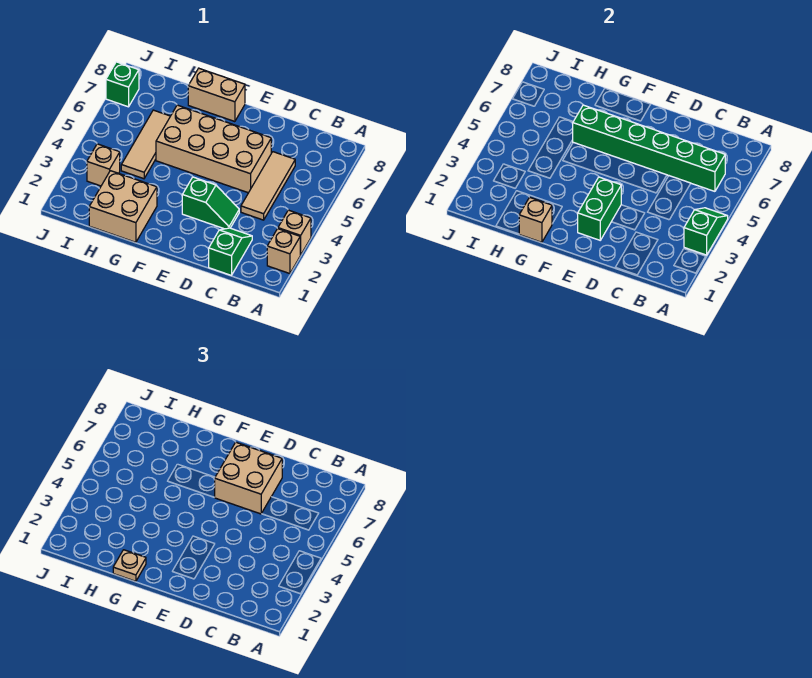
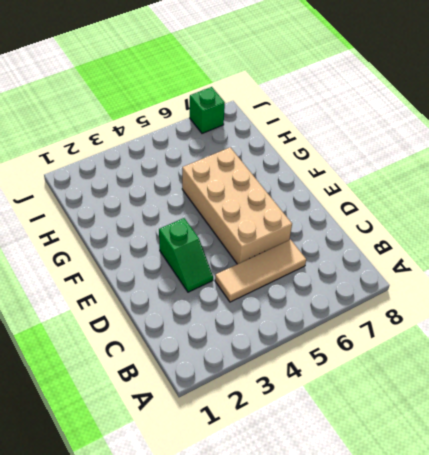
none -> tan brick A2 level 1
none -> tan brick A3 level 1
none -> green slope C1:C2 level 1 top 1

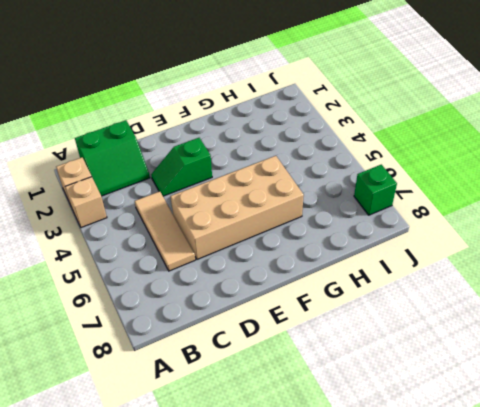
green slope B1:C2 level 1 top 1 -> green slope C1:C2 level 1 top 1
none -> tan brick F8:G8 level 1
none -> tan brick G1:H2 level 1
none -> tan tile H4:H6 level 1

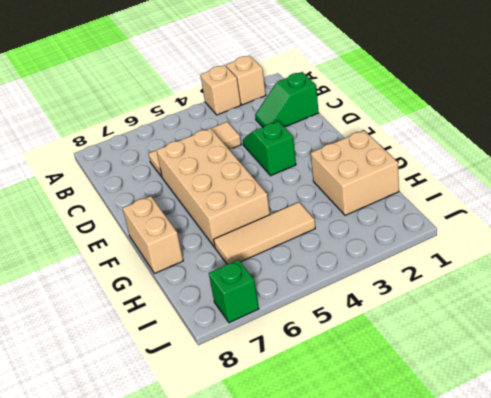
none -> tan brick I3 level 1
none -> green slope A3:A4 level 2 top 3
none -> green brick B6:G6 level 2

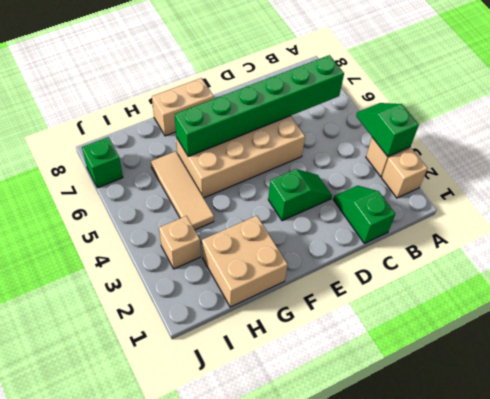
none -> tan tile C4:C6 level 1
none -> green brick E2:E3 level 2
none -> tan brick G1 level 2

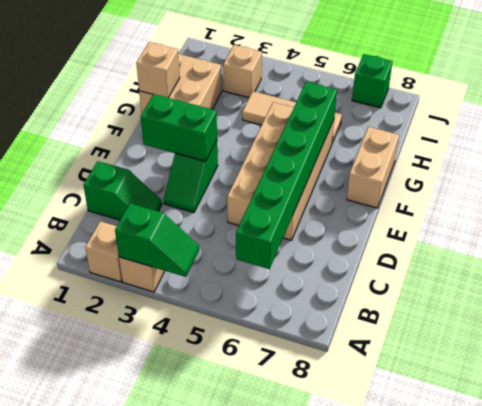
none -> tan tile C4:C6 level 1
none -> tan brick D6:E7 level 3
none -> tan plate G1 level 3

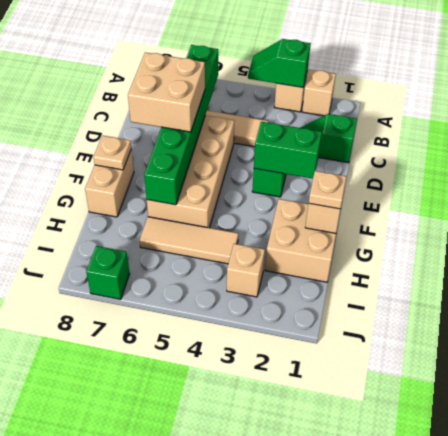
tan plate F8 level 2 -> none

